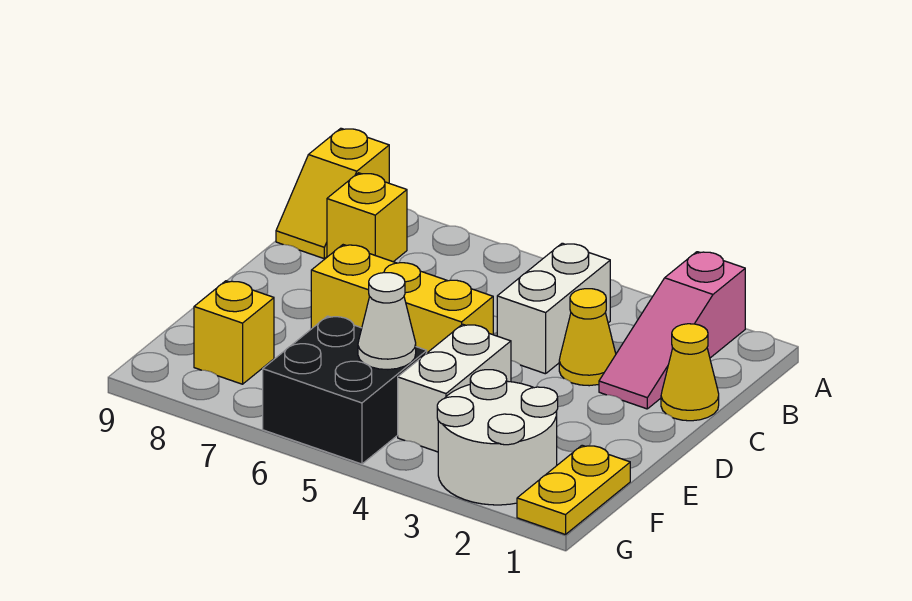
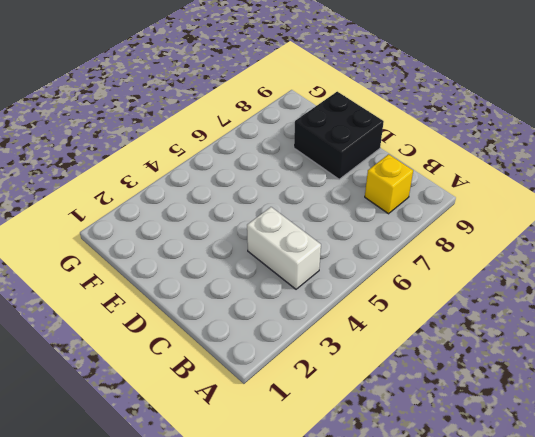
black brick D8:E9 level 1 -> black brick F5:G6 level 1
none -> pink slope A2:C2 level 1 top A
none -> yellow slope A9:B9 level 1 top A
none -> yellow cone C1 level 1

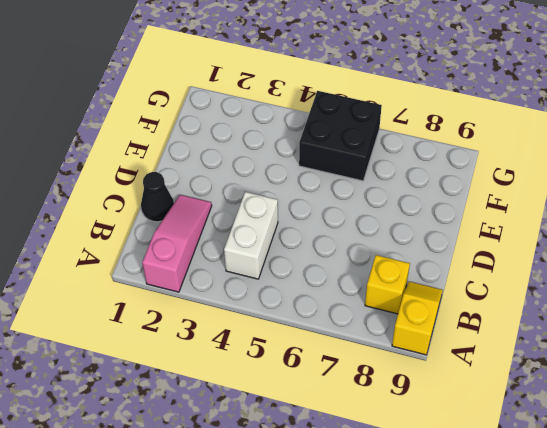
black cone C1 level 1 -> yellow cone C1 level 1
none -> yellow cone C3 level 1
none -> yellow brick D5:D7 level 1
none -> white brick E4:F4 level 1

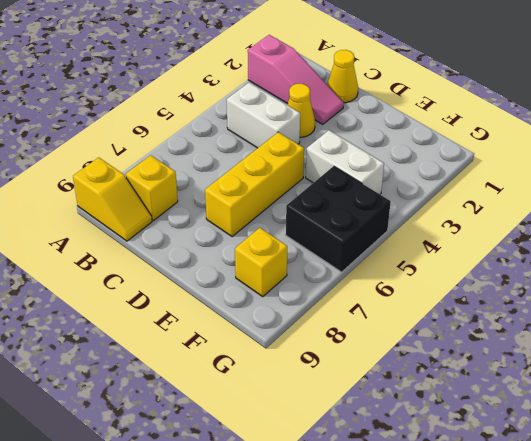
none -> yellow plate F1:G1 level 1
none -> white round brick F2:G3 level 1
none -> white cone F5 level 2

